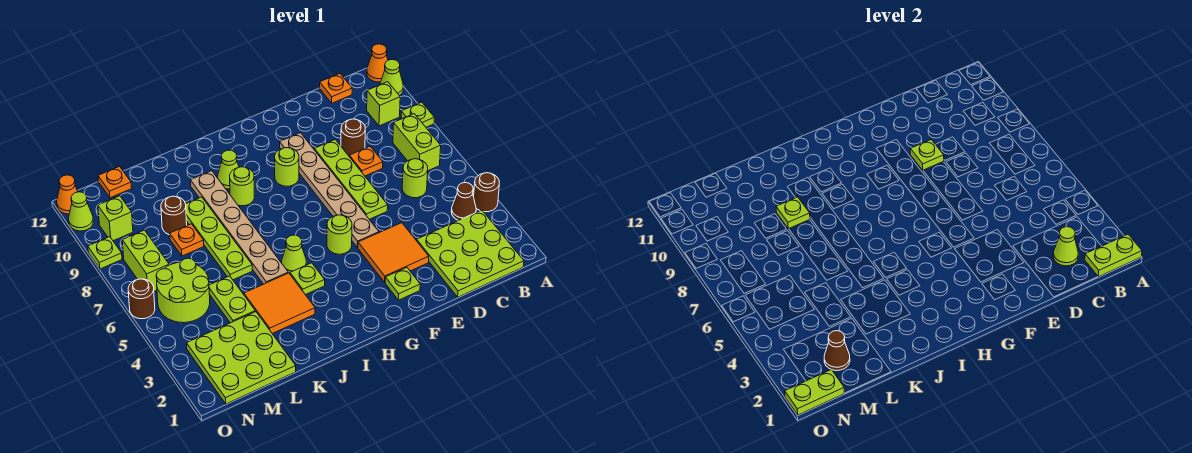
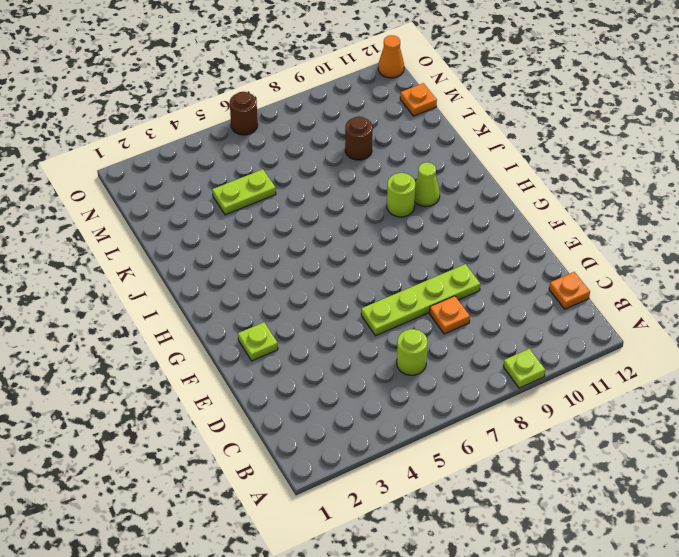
none -> brown round brick A4 level 1
none -> lime cone A11 level 1
none -> orange cone A12 level 1
none -> lime plate B1:D3 level 1

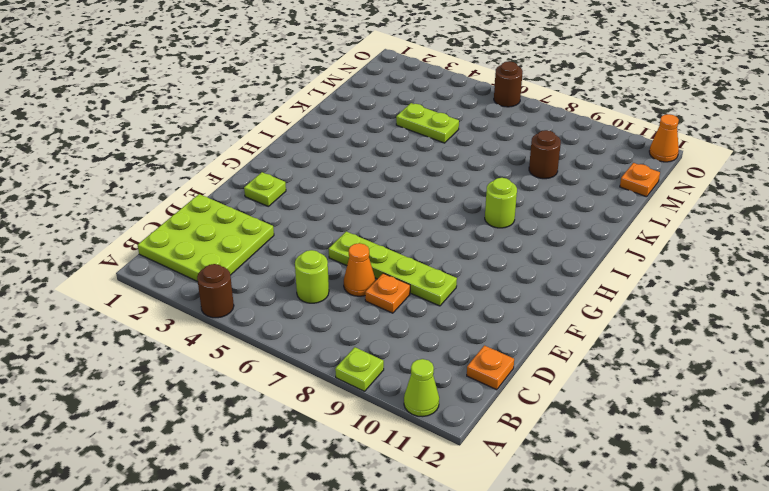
orange cone D7 level 1 -> orange cone A12 level 1
none -> brown cone B4 level 1
none -> lime brick B7:B8 level 1
none -> lime brick B10 level 1
none -> brown round brick D9 level 1

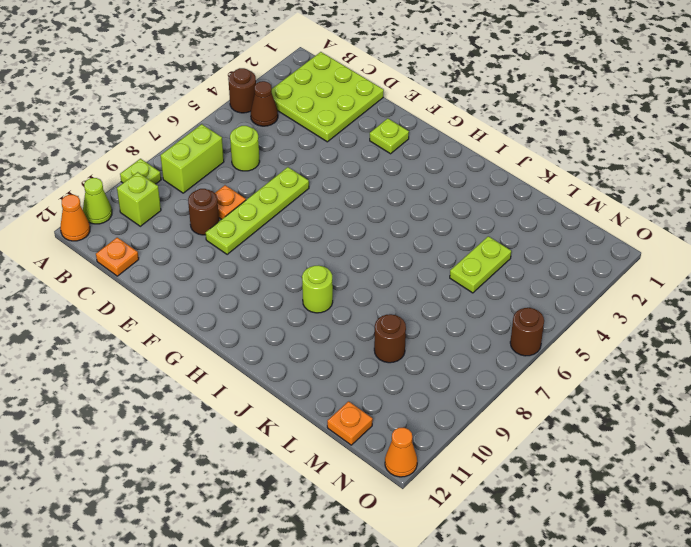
none -> orange tile E3:F4 level 1
none -> tan plate F5:F10 level 1
none -> lime round brick G5 level 1
none -> lime round brick G9 level 1

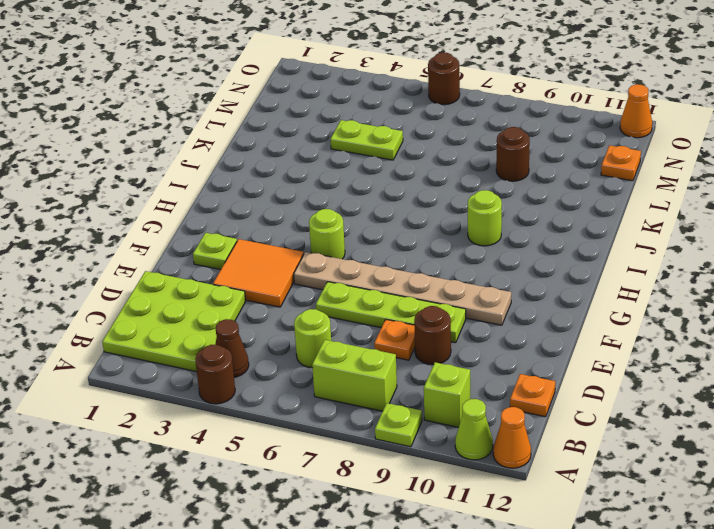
none -> lime round brick G9 level 1
none -> lime plate I4 level 1
none -> lime cone I5 level 1
none -> lime cone I10 level 1

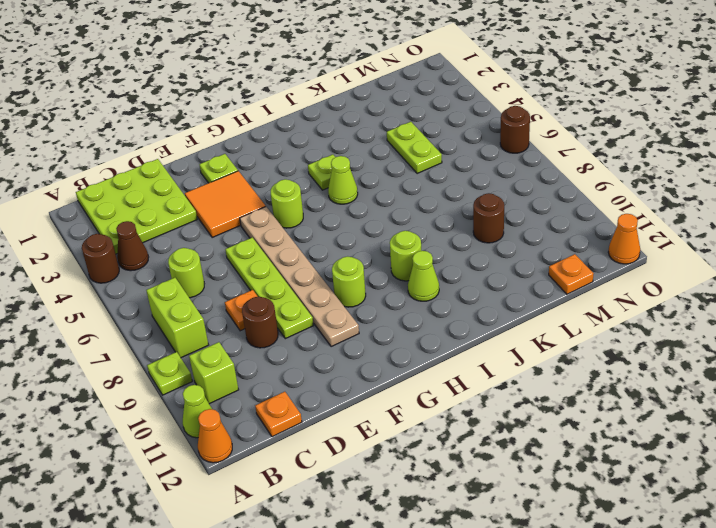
none -> orange tile J3:K4 level 1
none -> tan plate J5:J10 level 1
none -> lime plate K6:K9 level 1
none -> lime plate L1:N3 level 1

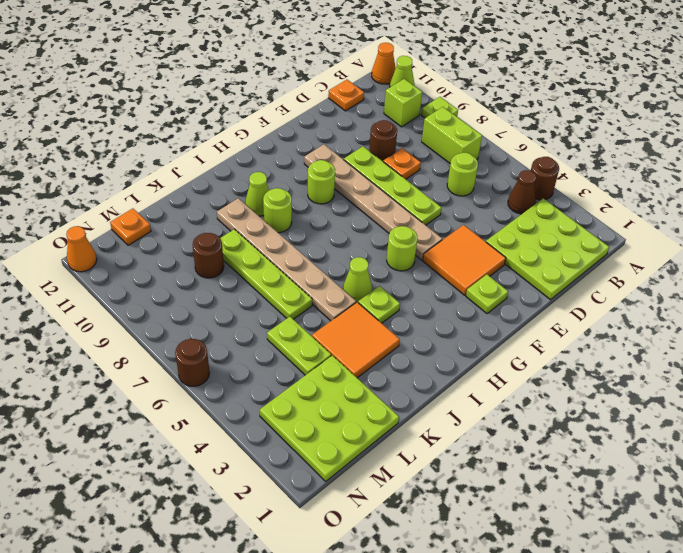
none -> orange plate L8 level 1
none -> lime round brick M5:N6 level 1
none -> lime brick N7:N8 level 1
none -> lime brick N10 level 1

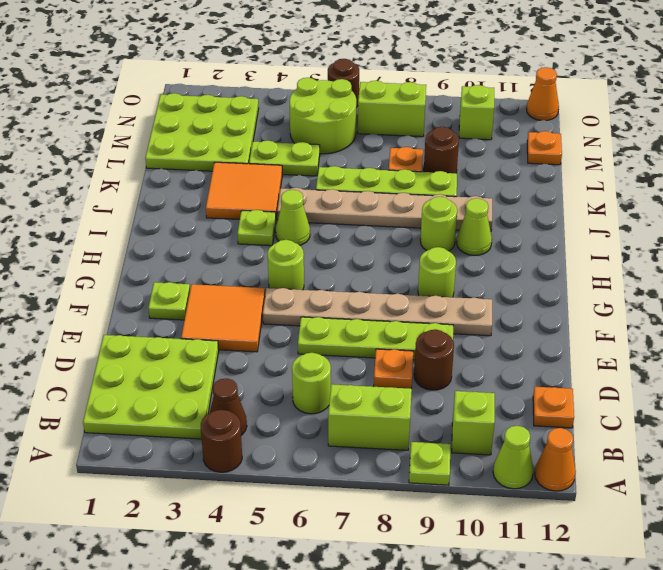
none -> lime plate O9 level 1
none -> lime cone O11 level 1
none -> lime plate A1:B1 level 2
none -> lime cone C2 level 2

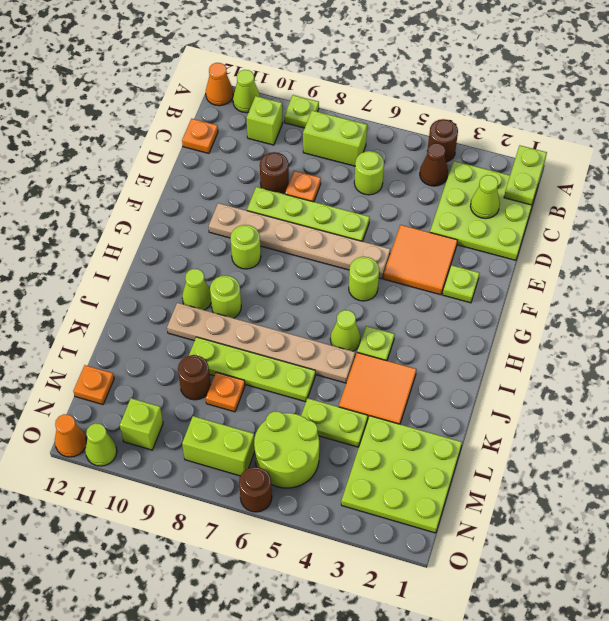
none -> lime plate O9 level 1
none -> lime plate E9 level 2
none -> lime plate K9 level 2
none -> brown cone M2 level 2

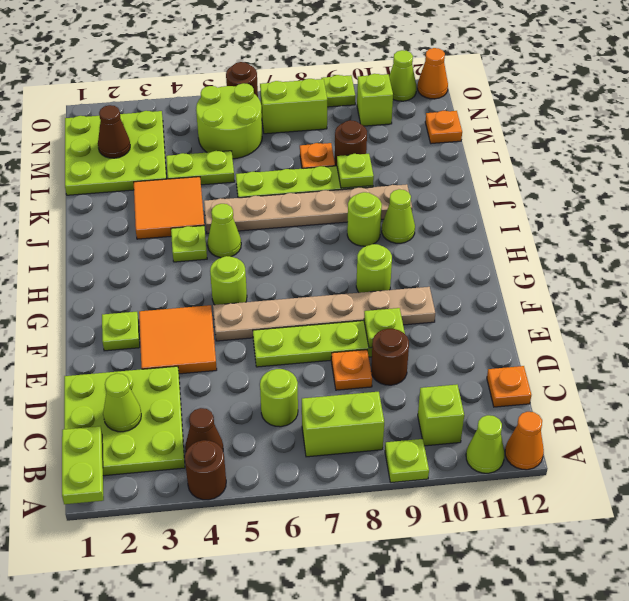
none -> lime plate N1:O1 level 2

